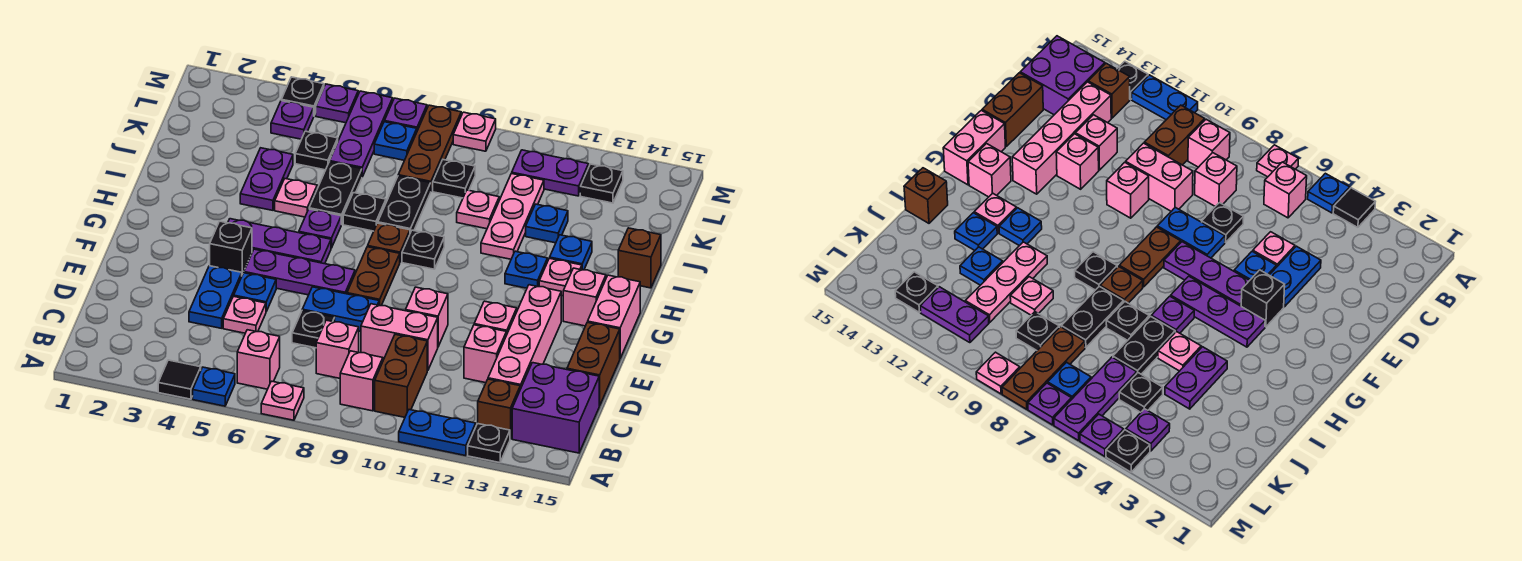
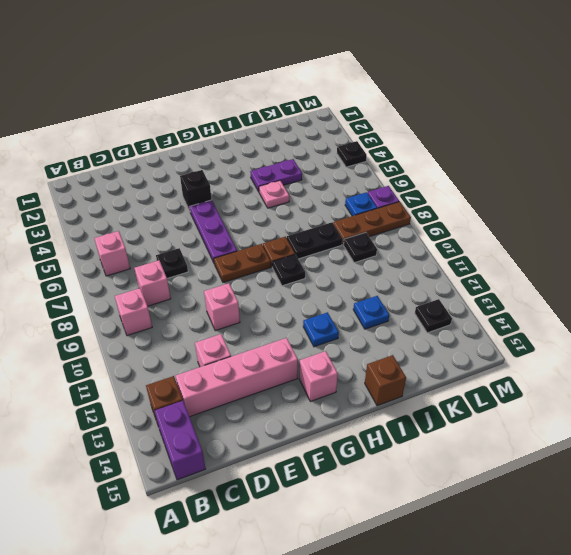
purple brick B14:B15 level 1 -> purple brick B14:C15 level 1
none -> black tile A4 level 1
none -> blue plate A5 level 1
none -> pink plate A7 level 1
none -> blue plate A11:A12 level 1

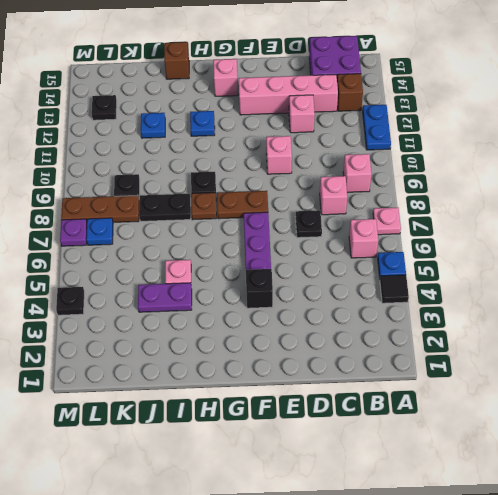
none -> black plate A13 level 1
none -> brown brick B10:C10 level 1
none -> blue plate D4:E4 level 1
none -> pink plate D5 level 1

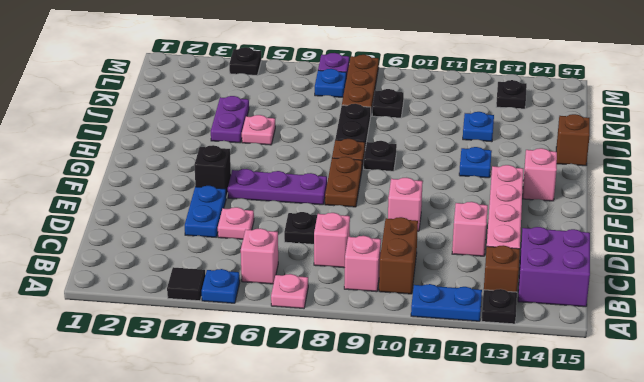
none -> pink brick D9:D10 level 1
none -> brown brick D15:E15 level 1
none -> blue plate E5 level 1
none -> blue plate E7:E8 level 1

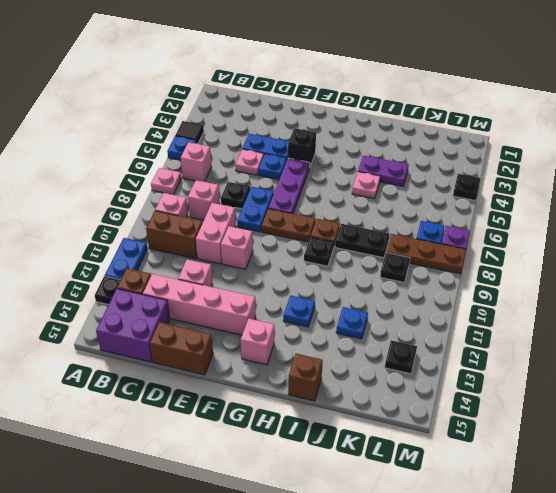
none -> pink brick E12 level 1
none -> pink brick F15:G15 level 1
none -> purple plate G4:G6 level 1
none -> purple plate H6 level 1

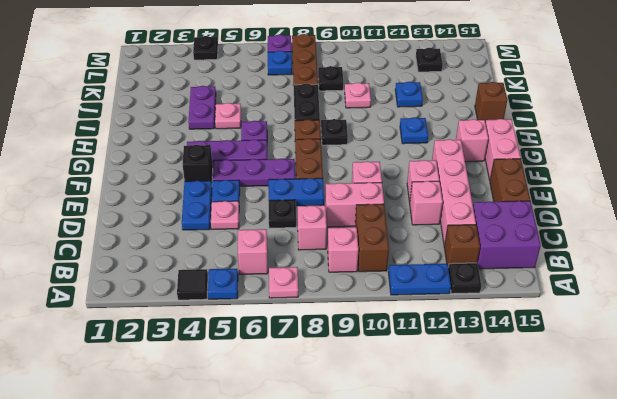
none -> pink plate H13 level 1
none -> black plate I6:J6 level 1
none -> black plate I7 level 1
none -> pink plate I11:K11 level 1

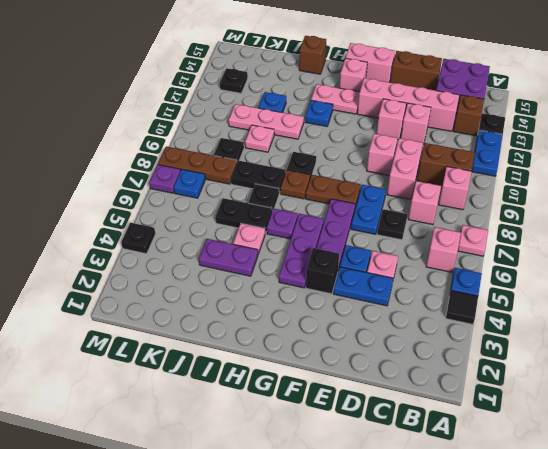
pink plate G13:H13 level 1 -> pink plate H13 level 1
none -> blue plate I13 level 1
none -> black plate K5 level 1
none -> purple plate K6:M6 level 1
none -> purple plate L4 level 1

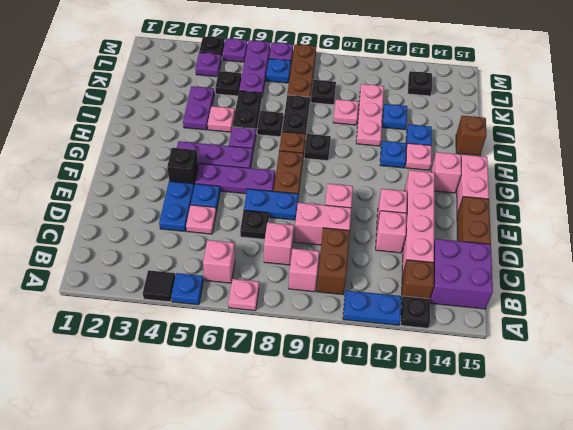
none -> purple plate L11:L12 level 1
none -> pink plate M9 level 1

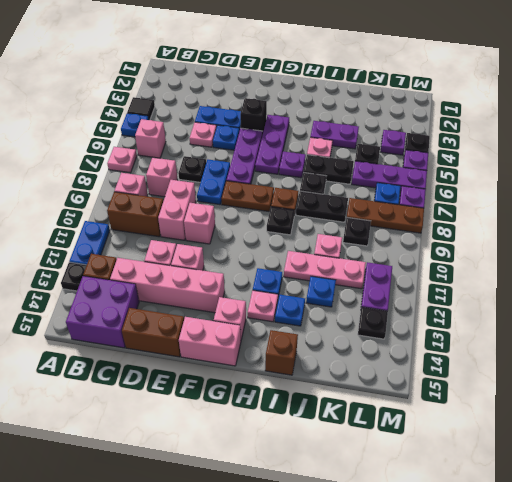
none -> pink plate M9 level 1

